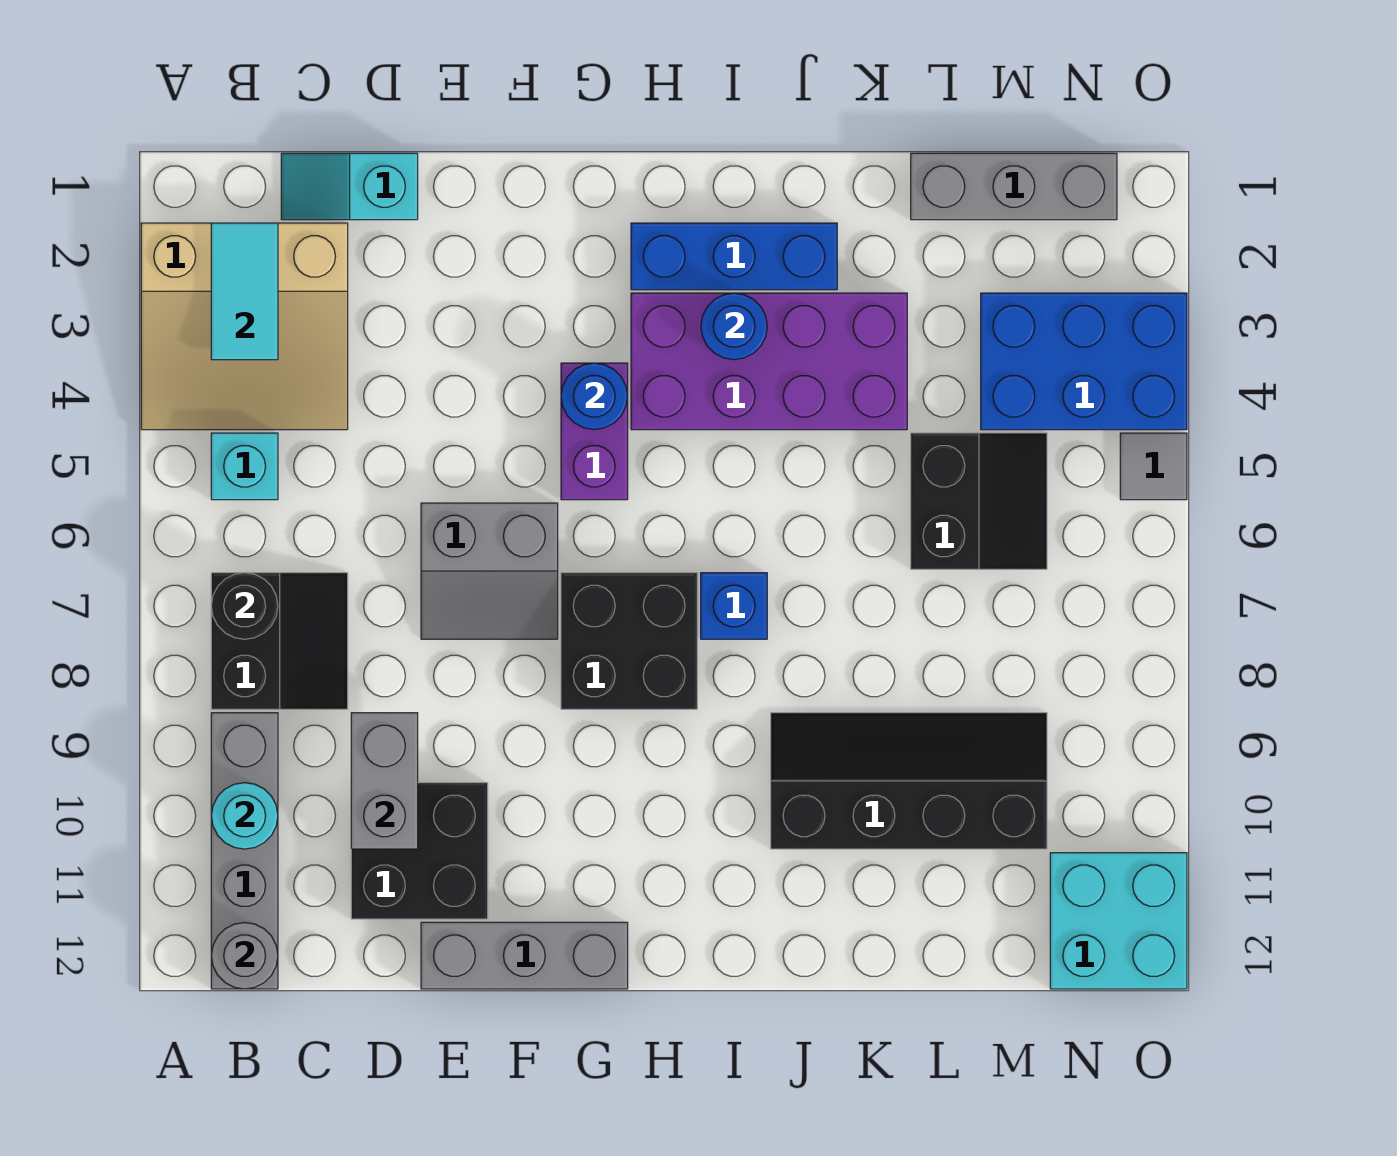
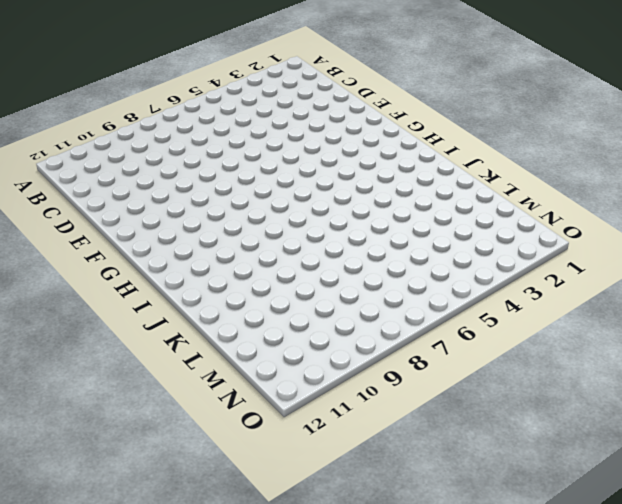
none -> tan slope A2:C4 level 1 top 2
none -> cyan brick B5 level 1
none -> black slope B7:C8 level 1 top B

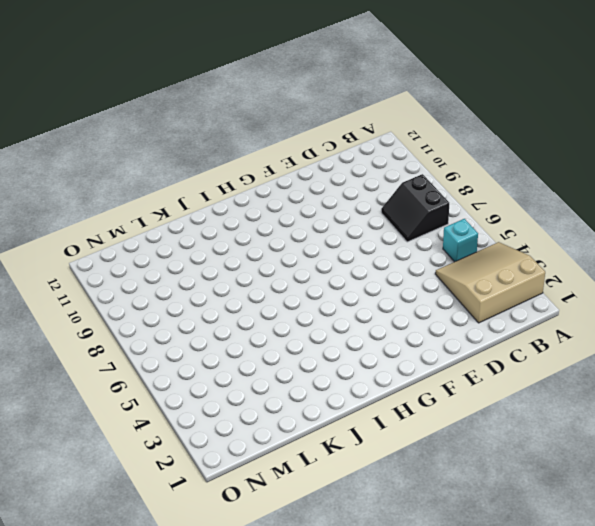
none -> grey brick B9:B12 level 1
none -> cyan slope C1:D1 level 1 top D
none -> black brick D10:E11 level 1

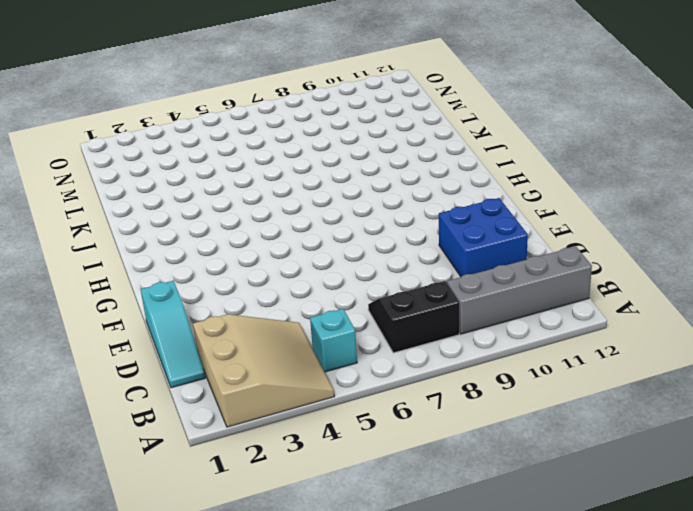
cyan slope C1:E1 level 1 top E -> cyan slope C1:D1 level 1 top D
blue brick D10:E11 level 1 -> black brick D10:E11 level 1
none -> grey slope E6:F7 level 1 top 6
none -> grey brick E12:G12 level 1
none -> purple brick G4:G5 level 1

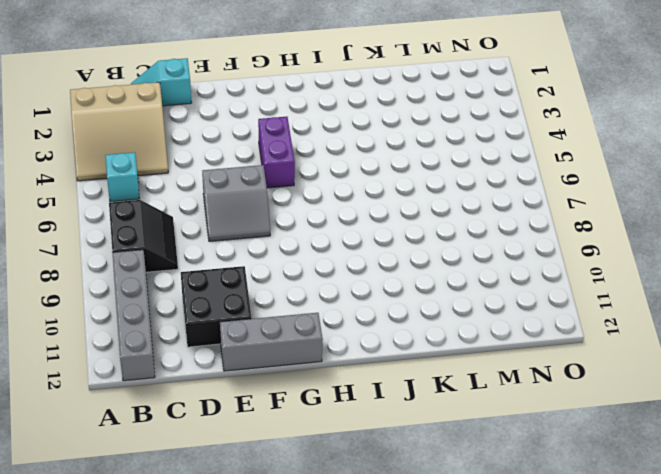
none -> black brick G7:H8 level 1
none -> blue brick H2:J2 level 1
none -> purple brick H3:K4 level 1

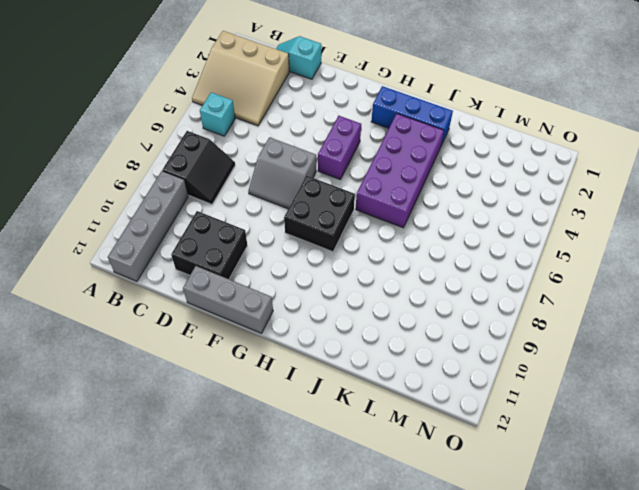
purple brick I3:J6 level 1 -> purple brick H3:K4 level 1
none -> blue brick I7 level 1
none -> black slope J9:M10 level 1 top 10
none -> grey brick L1:N1 level 1

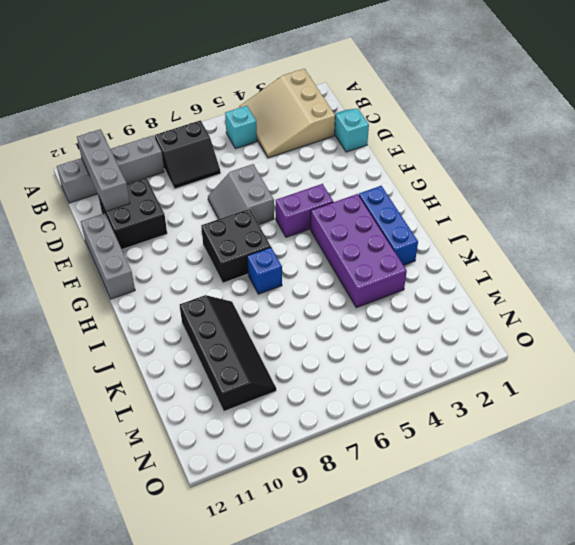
grey brick B11:D11 level 2 -> grey brick L1:N1 level 1
none -> black slope L5:M6 level 1 top L
none -> blue brick M3:O4 level 1
none -> cyan brick N11:O12 level 1

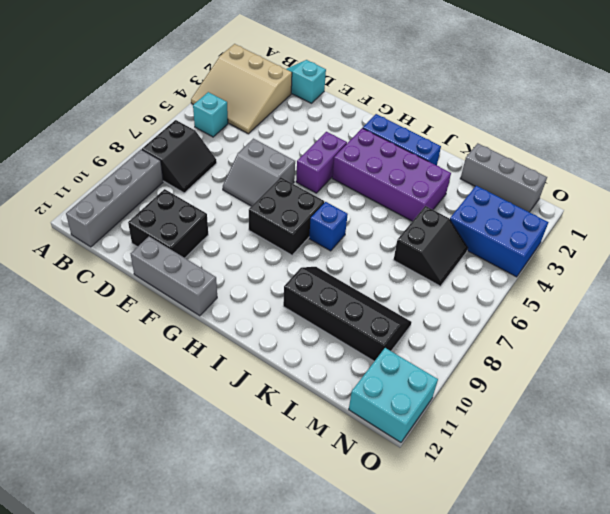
none -> grey tile O5 level 1
none -> cyan tile B2:B3 level 2
none -> black round brick B7 level 2

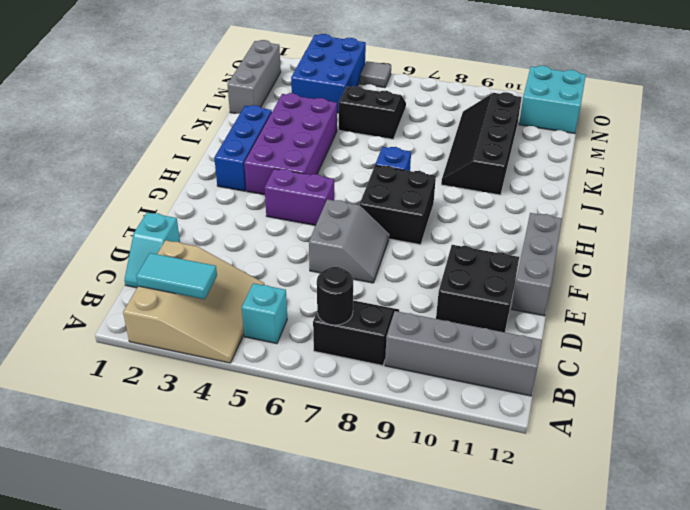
none -> cyan round brick B10 level 2
none -> grey round brick B12 level 2
none -> grey brick D9:D10 level 2

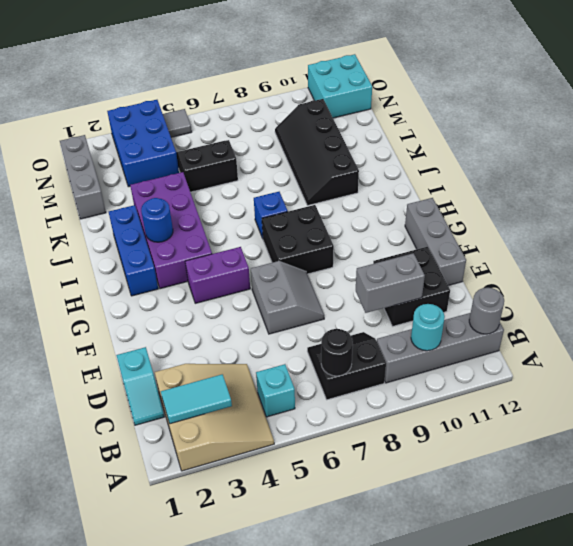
none -> blue round brick G4 level 2

